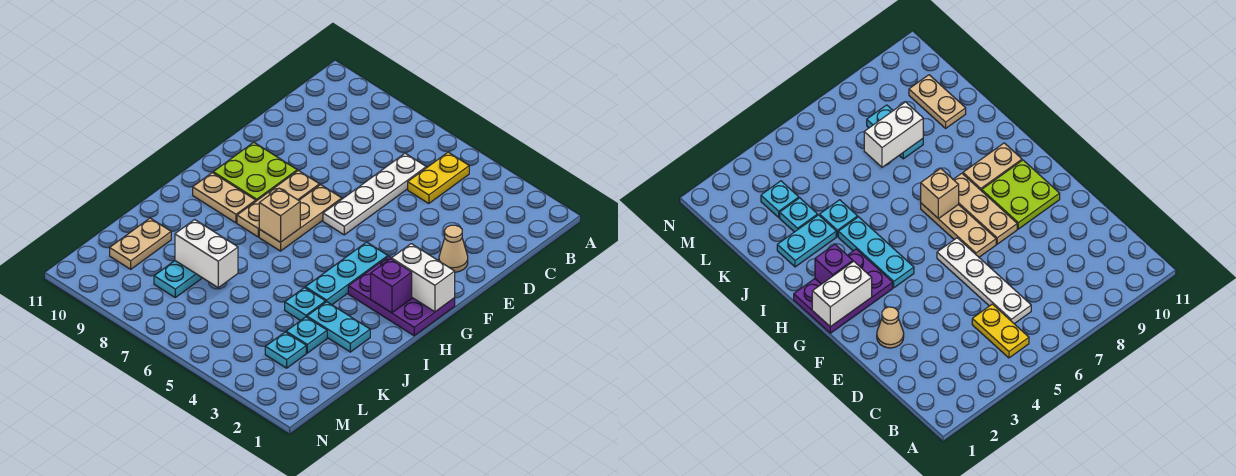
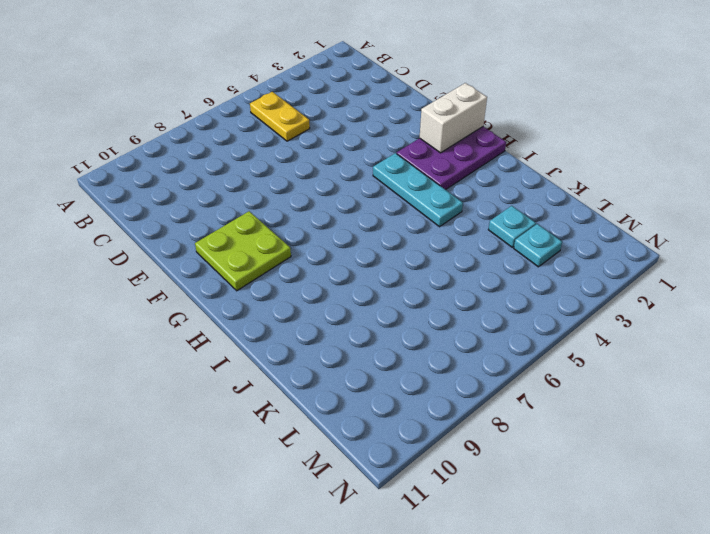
none -> white plate C6:F6 level 1
none -> tan cone E2 level 1
none -> tan plate F7:H7 level 1

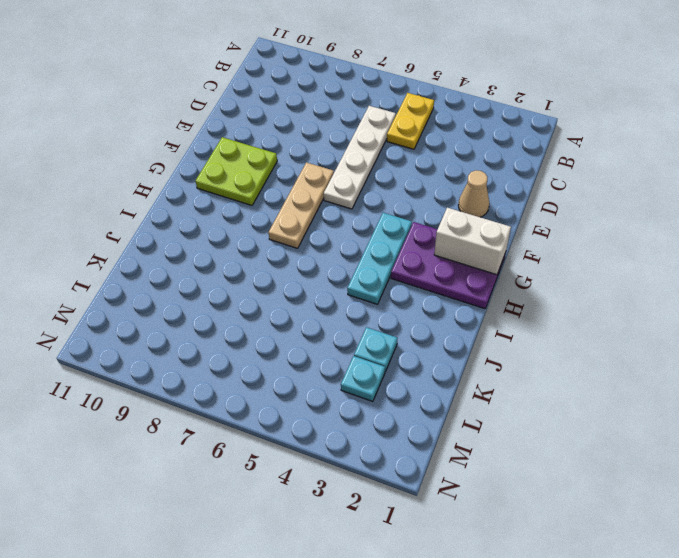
none -> tan plate F8:H8 level 1
none -> tan plate H9:H10 level 1
none -> cyan plate J2:J3 level 1

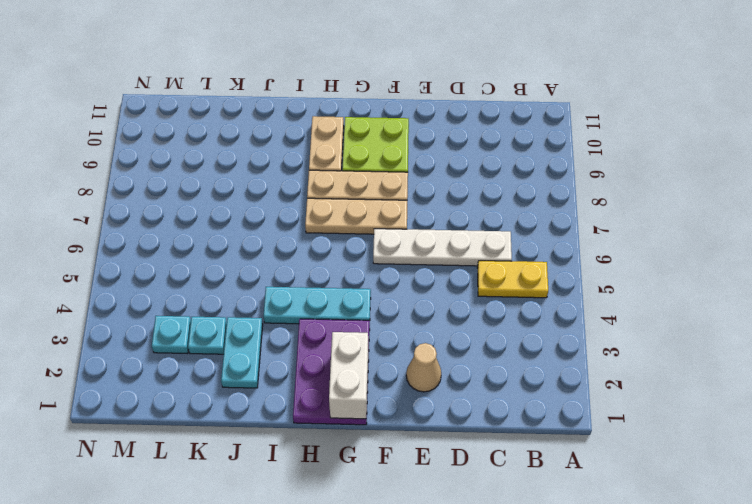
none -> cyan plate J4 level 1
none -> cyan plate K8:L8 level 1
none -> tan plate K10:L10 level 1

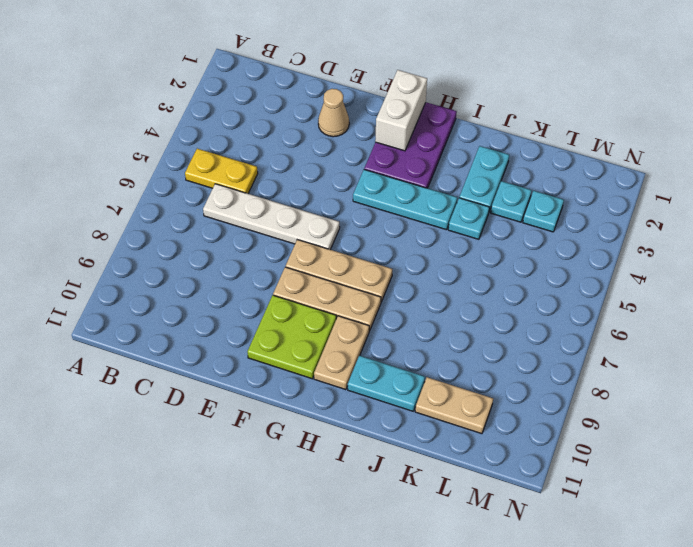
cyan plate I10:J10 level 1 -> cyan plate K8:L8 level 1
none -> purple brick H2 level 2
none -> tan brick H7 level 2
none -> white brick K7:K8 level 2

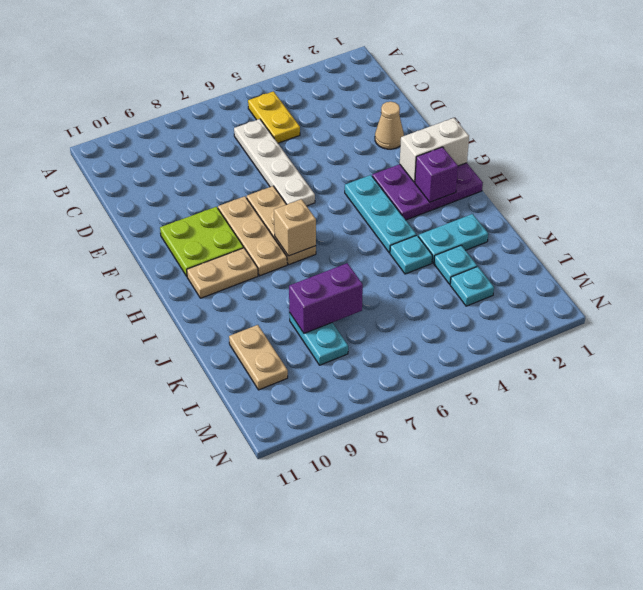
purple brick K7:K8 level 2 -> white brick K7:K8 level 2

